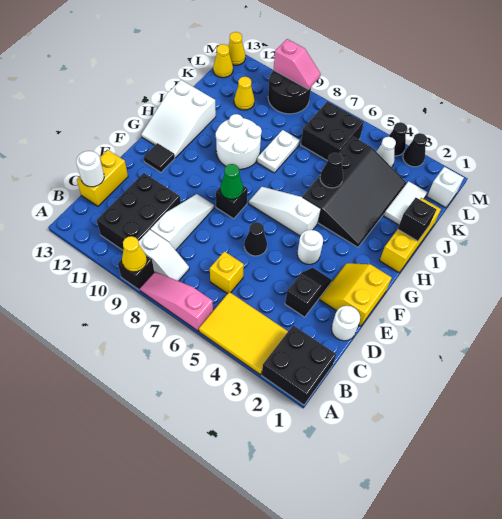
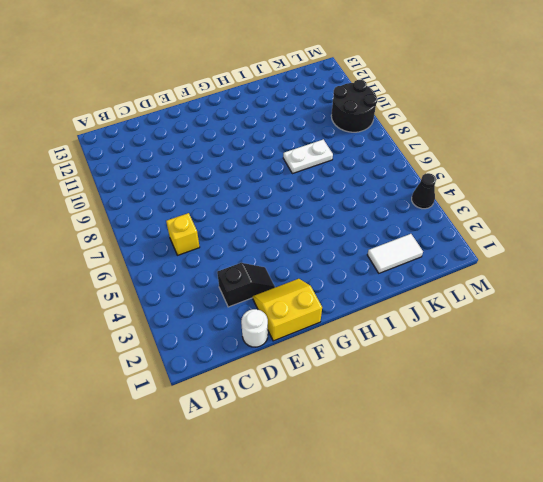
none -> black brick A1:B2 level 1
none -> yellow tile A3:B5 level 1
none -> pink slope A6:A8 level 1 top 6
none -> black brick A9 level 1

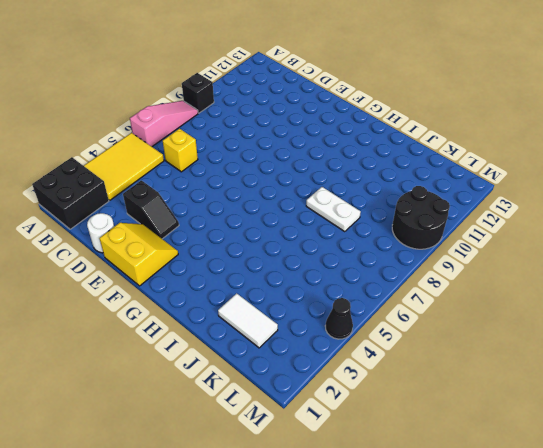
none -> white slope B8:B9 level 1 top 9
none -> black brick B10:D11 level 1
none -> white slope C9:E9 level 1 top C
none -> yellow brick C13:D13 level 1

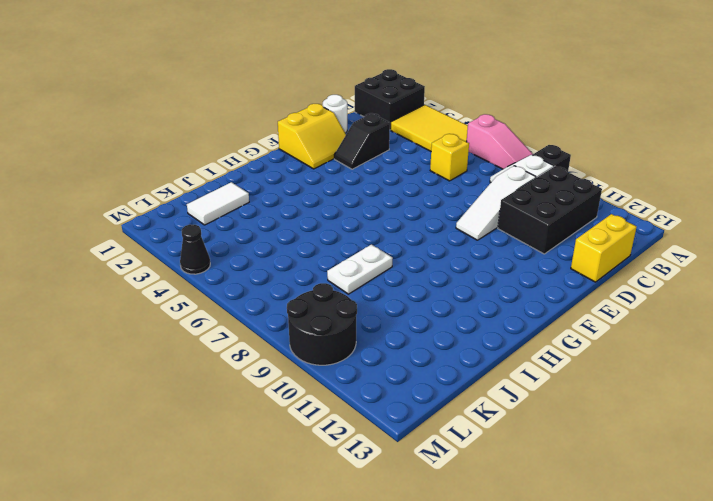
none -> black cone E6 level 1
none -> white round brick F4 level 1
none -> black brick F8 level 1
none -> black tile F12 level 1

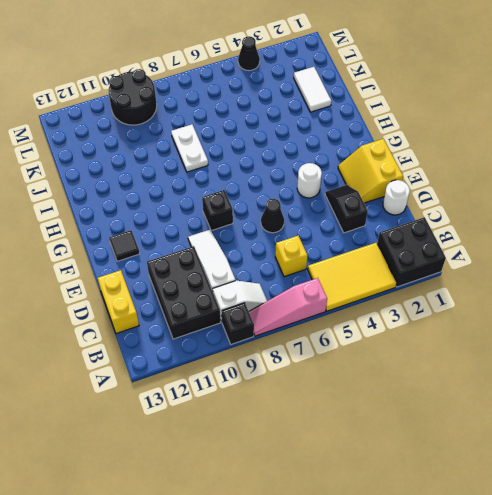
none -> white slope G5:G7 level 1 top 5
none -> white slope G12:I13 level 1 top I
none -> yellow brick H1:J1 level 1
none -> black slope H3:K5 level 1 top 5

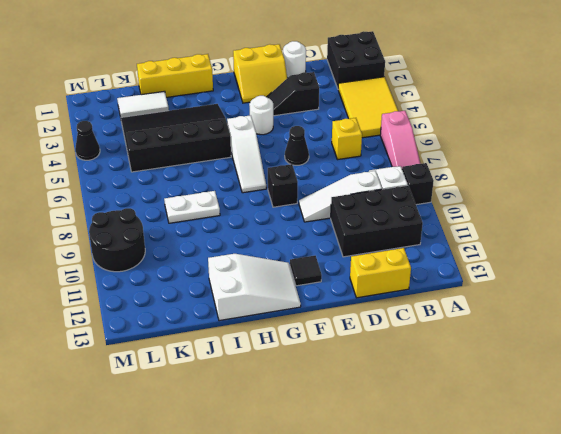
none -> white round brick H9:I10 level 1
none -> black brick K6:L7 level 1
none -> yellow cone K11 level 1
none -> white brick L1 level 1

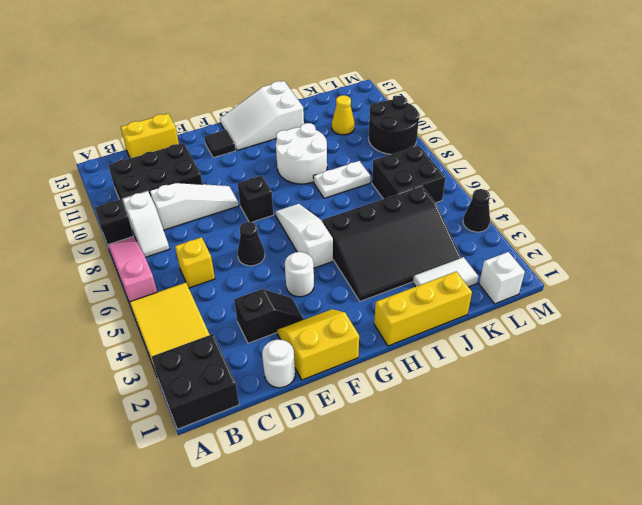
none -> white cone L4 level 1
none -> yellow cone L13 level 1
none -> black cone M3 level 1
none -> yellow cone M13 level 1

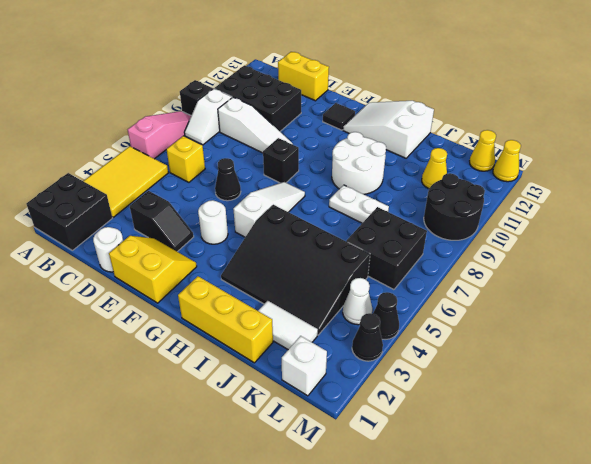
none -> yellow cone A9 level 2
none -> white round brick C13 level 2
none -> green cone F8 level 2
none -> black brick I1 level 2

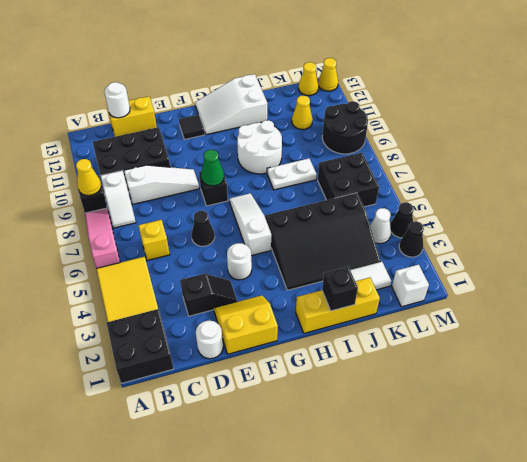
none -> black cone I5 level 2
none -> pink slope M9:M10 level 2 top 10

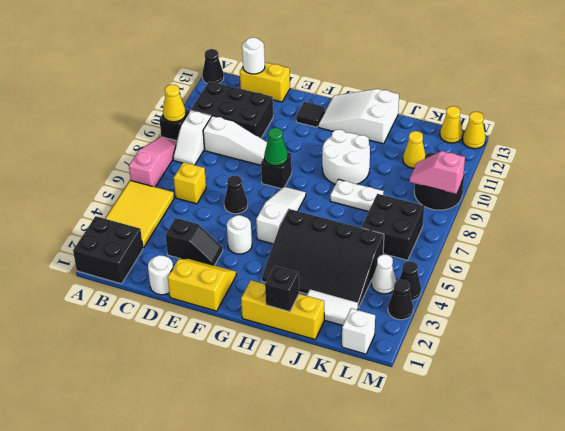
black cone A13 level 1 -> black cone I5 level 2
pink slope L9:M9 level 2 top M -> pink slope M9:M10 level 2 top 10

